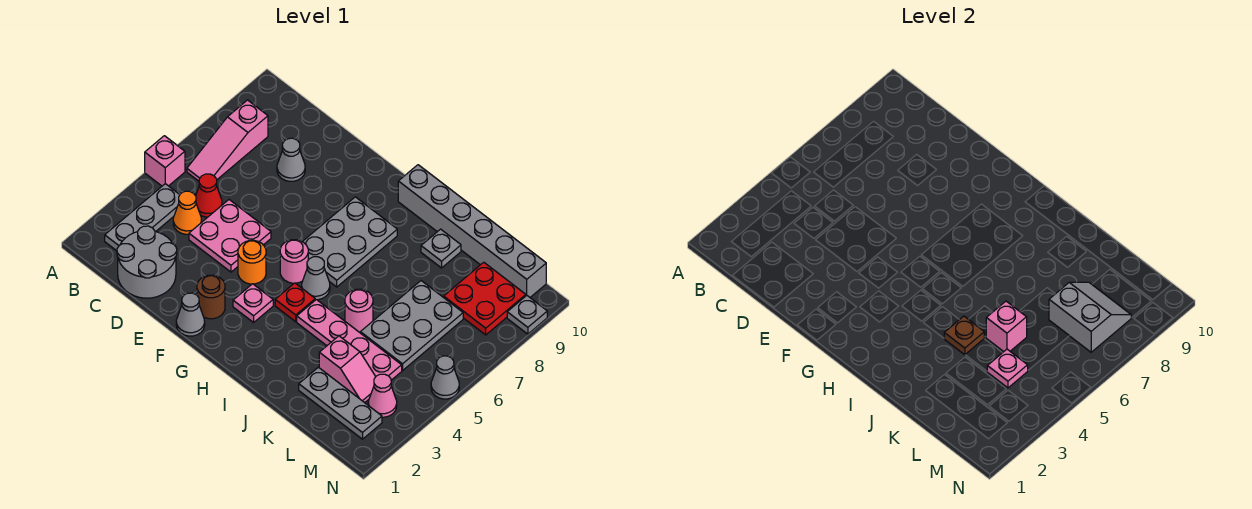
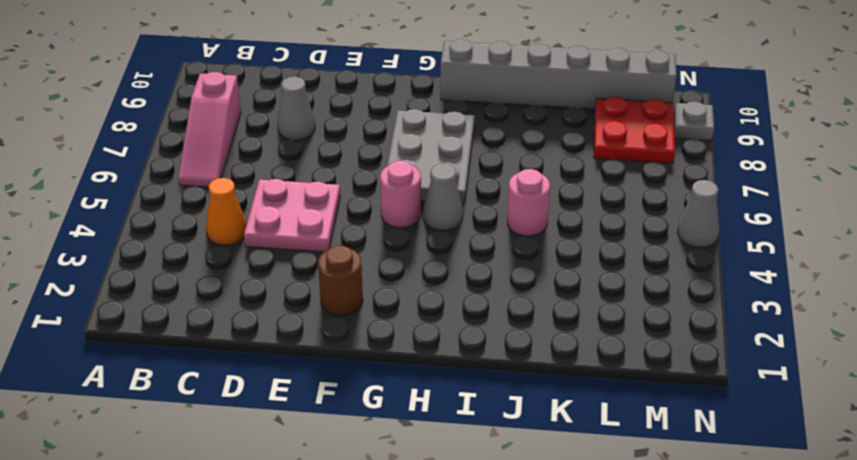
none -> pink brick A5 level 1
none -> grey plate B2:B4 level 1
none -> grey round brick C1:D2 level 1
none -> red cone C5 level 1

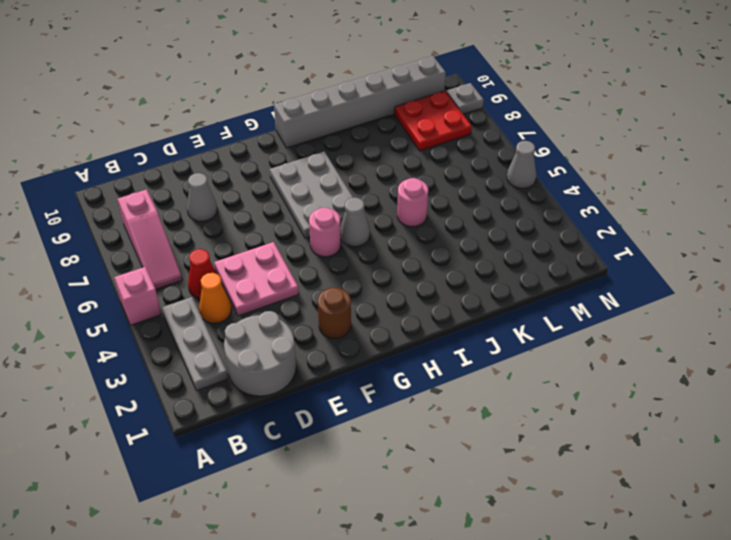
none -> grey cone F1 level 1
none -> orange round brick F4 level 1
none -> pink plate G3 level 1
none -> red plate H4 level 1

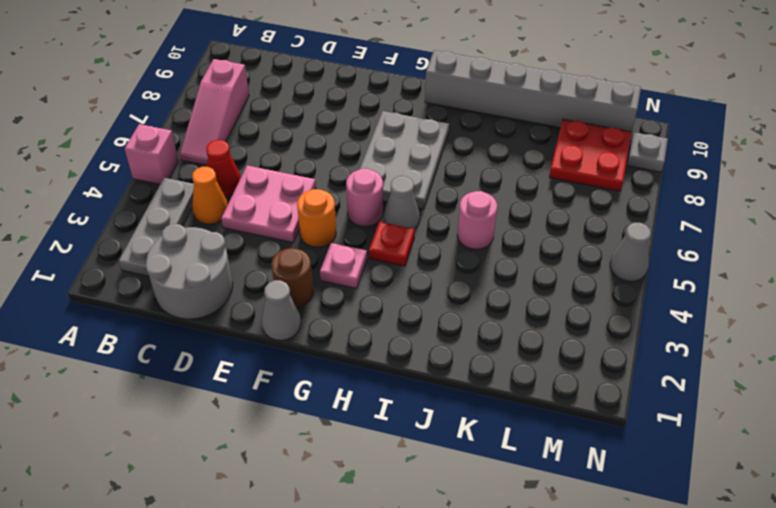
none -> grey cone D8 level 1
none -> pink plate I4:L4 level 1
none -> grey plate J9 level 1
none -> grey plate K2:M2 level 1

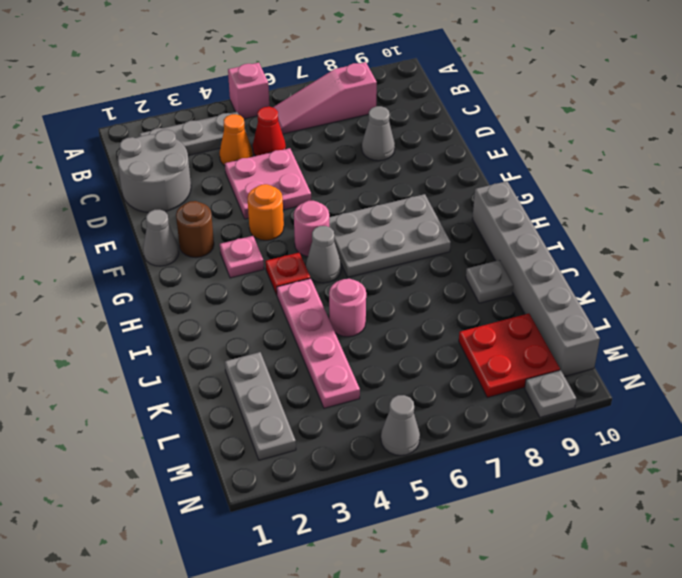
none -> pink slope K3:L3 level 1 top K
none -> grey plate K5:L7 level 1
none -> pink cone M3 level 1
none -> brown plate J4 level 2

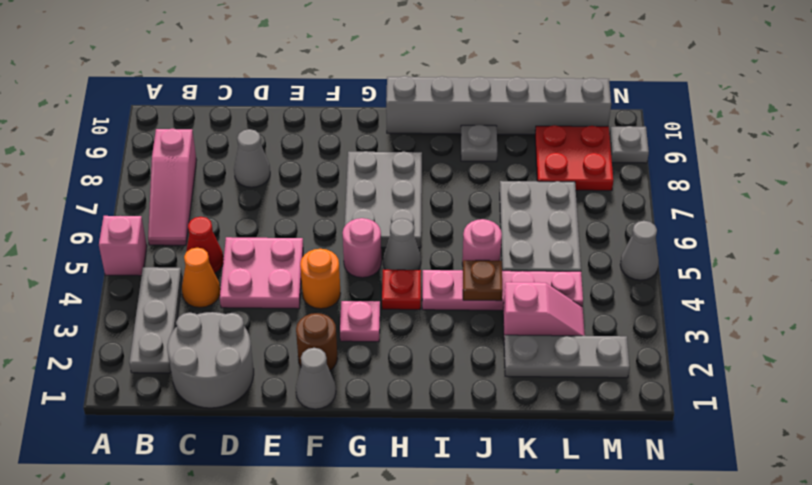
none -> pink cone M3 level 1
none -> pink brick K5 level 2
none -> pink plate L4 level 2
none -> grey slope L7:M8 level 2 top 7

